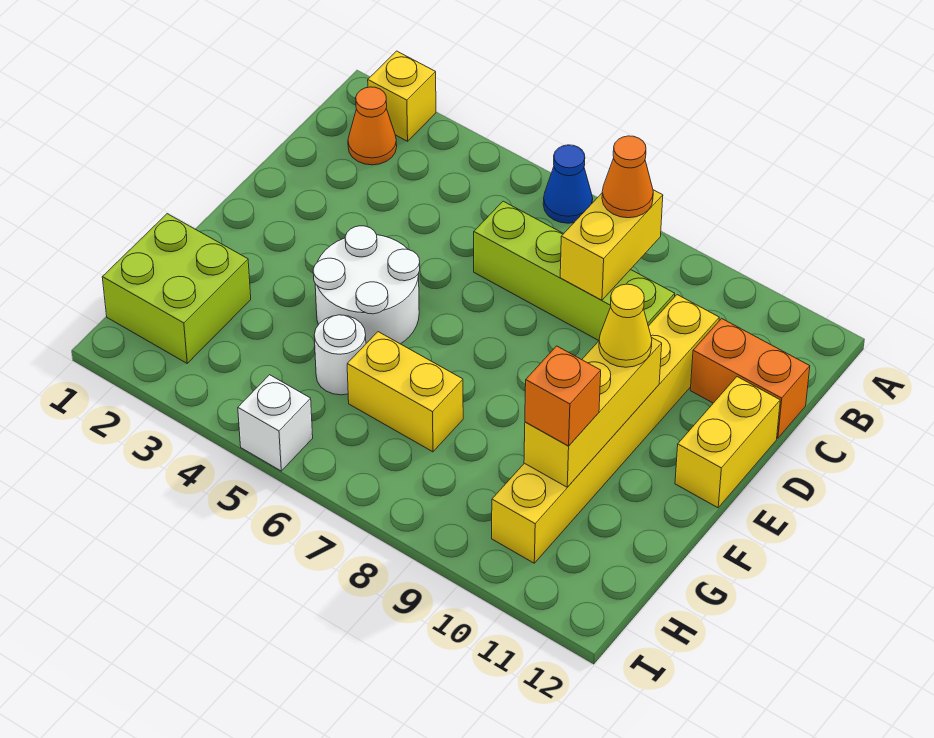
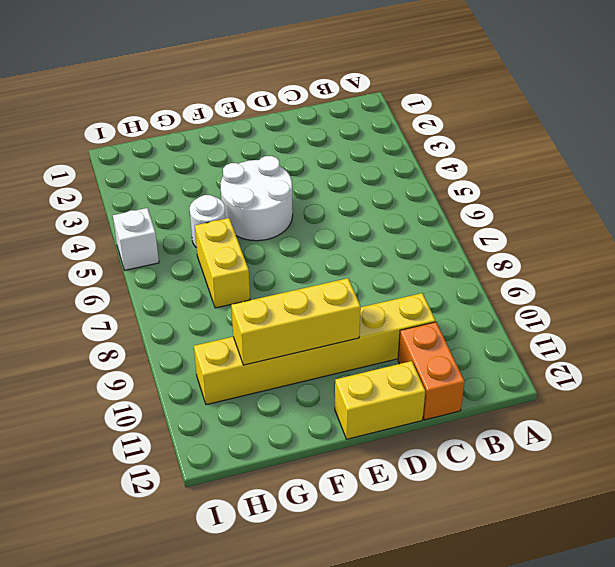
none -> yellow brick A2 level 1
none -> blue cone A6 level 1
none -> orange cone B2 level 1

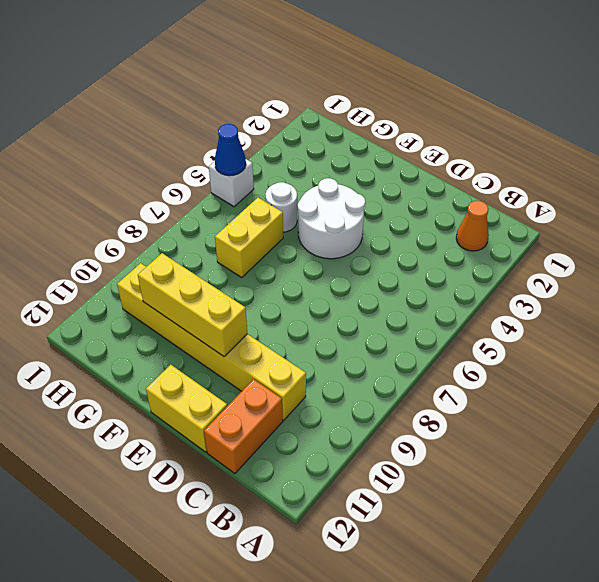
blue cone I5 level 2 -> blue cone A6 level 1
none -> yellow brick A2 level 1
none -> lime brick C6:C9 level 1
none -> lime brick G1:H2 level 1

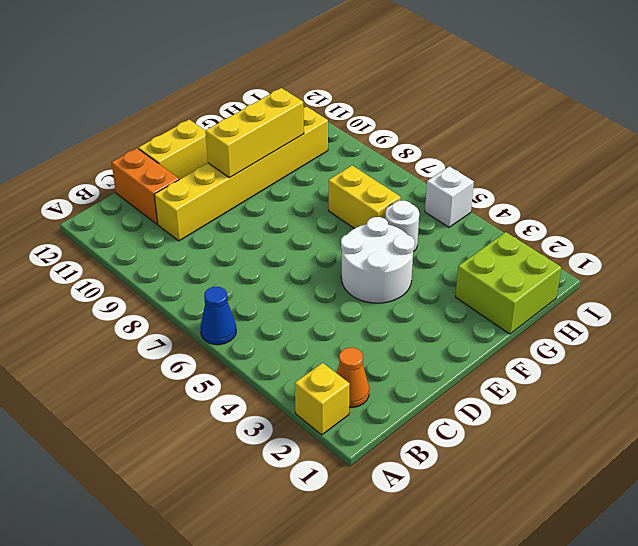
none -> lime brick C6:C9 level 1
none -> yellow brick B8:C8 level 2
none -> orange cone B8 level 3

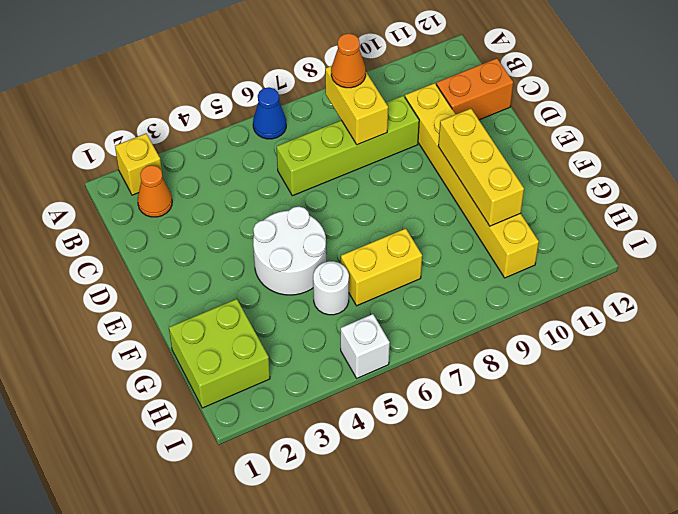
none -> yellow brick D12:E12 level 1
none -> yellow cone E10 level 3
none -> orange brick G10 level 3

